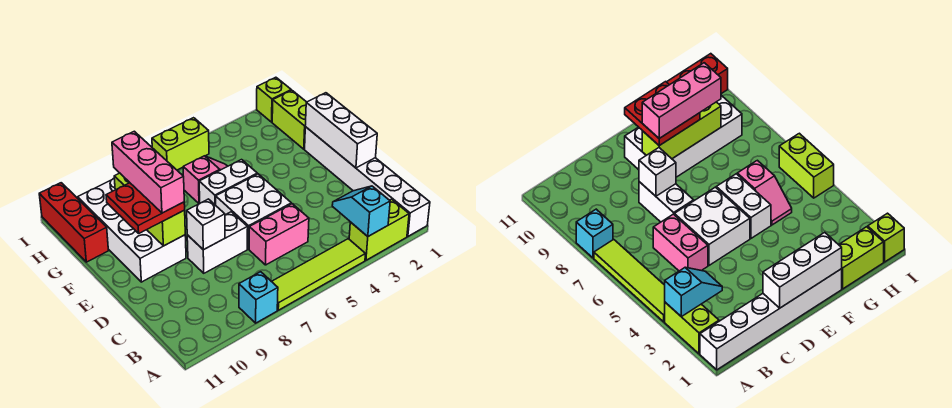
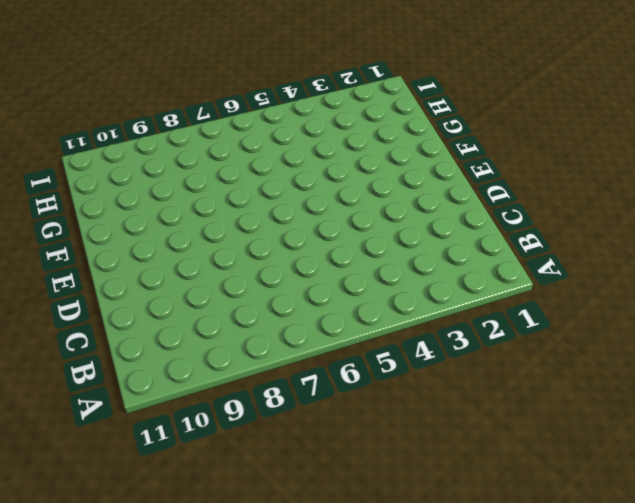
none -> white brick A1:F1 level 1
none -> lime brick A2:A3 level 1
none -> lime tile A4:A7 level 1

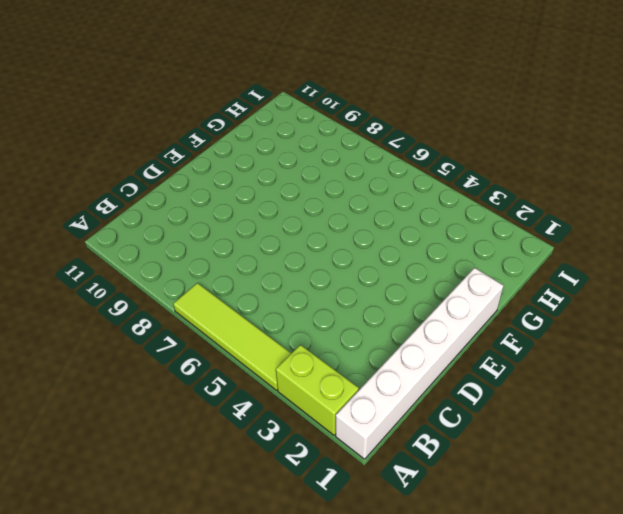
none -> cyan brick A8 level 1
none -> pink brick C5:C6 level 1
none -> white brick D5:E6 level 1

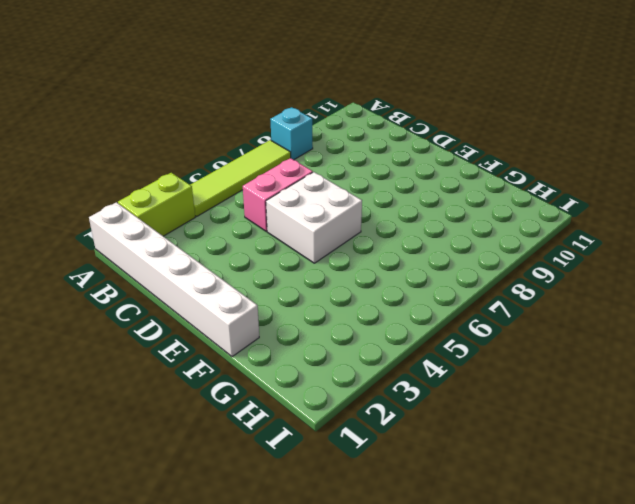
none -> white brick D7:D8 level 1
none -> white brick E9:H10 level 1
none -> white brick F5:F6 level 1

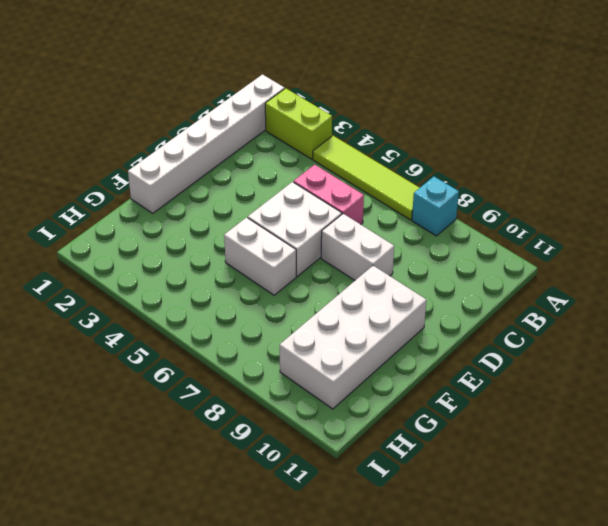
none -> lime brick G1:H1 level 1
none -> pink slope G5:G6 level 1 top 6
none -> red brick G11:I11 level 1

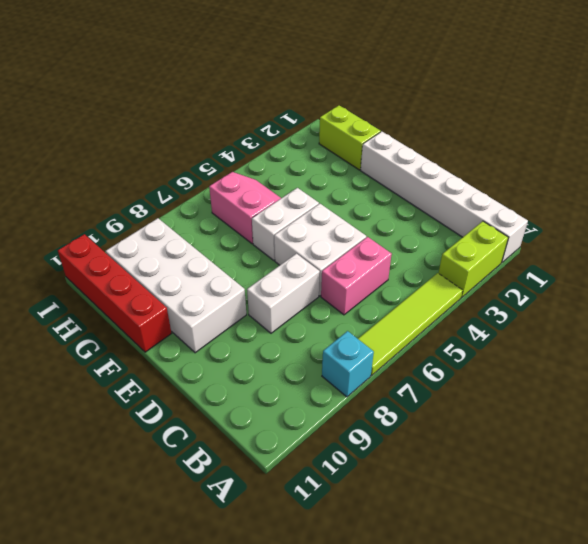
red brick F11:I11 level 1 -> red brick G11:I11 level 1
pink slope G5:H6 level 1 top 6 -> pink slope G5:G6 level 1 top 6
none -> lime brick I1 level 1
none -> lime brick I5:I6 level 1
none -> cyan slope A3:B3 level 2 top A

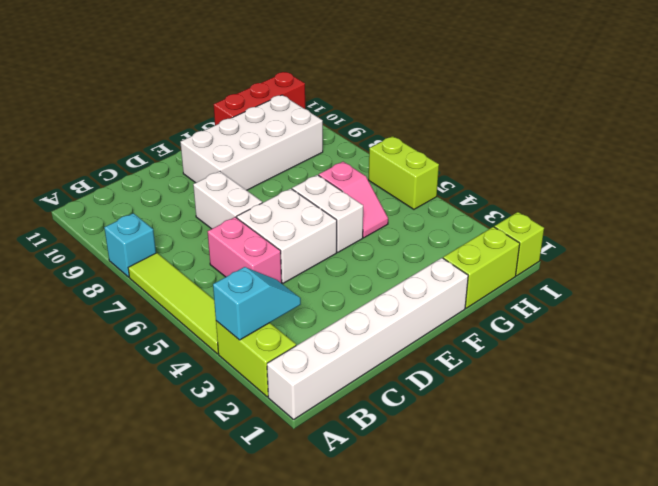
none -> white brick D1:F1 level 2
none -> white brick D8 level 2
none -> lime brick E9:G9 level 2

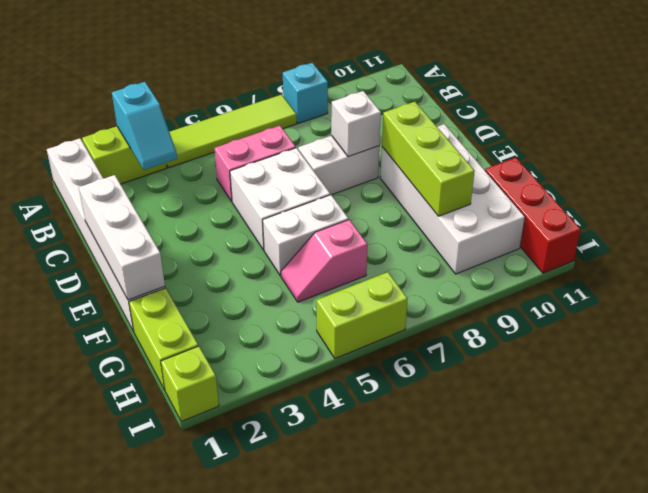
none -> red plate E9:F10 level 3
none -> pink brick E9:G9 level 4

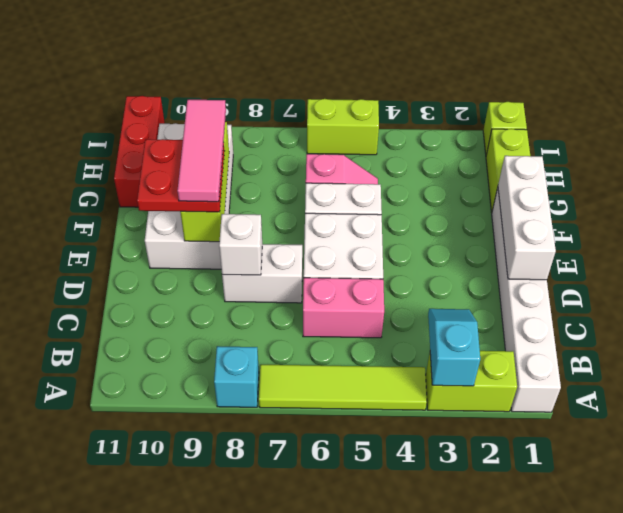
pink tile E9:G9 level 4 -> pink brick E9:G9 level 4

